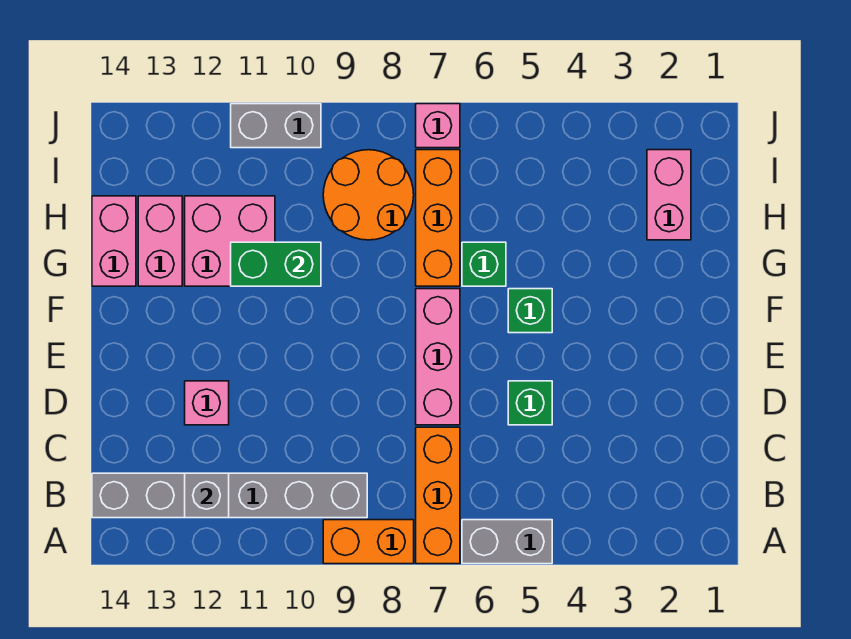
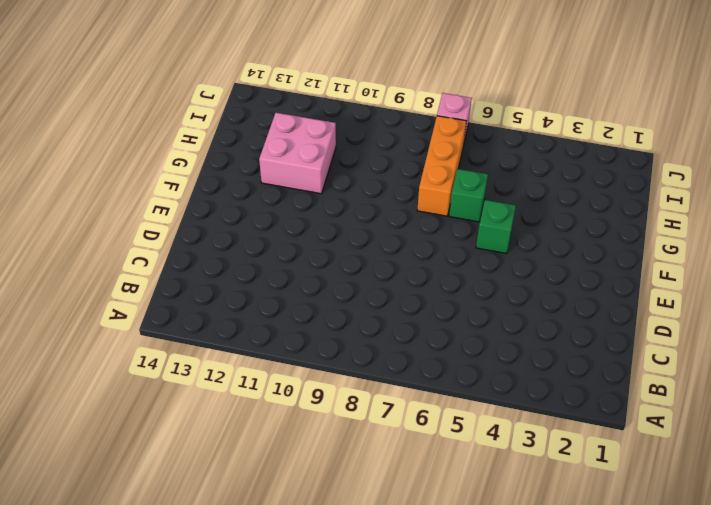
none -> grey brick A5:A6 level 1
none -> orange brick A7:C7 level 1
none -> orange brick A8:A9 level 1

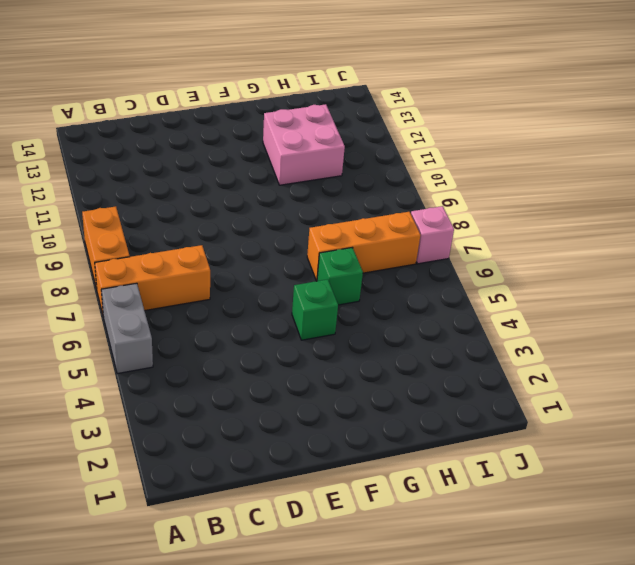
none -> grey brick B9:B14 level 1
none -> green brick D5 level 1
none -> pink brick D7:F7 level 1

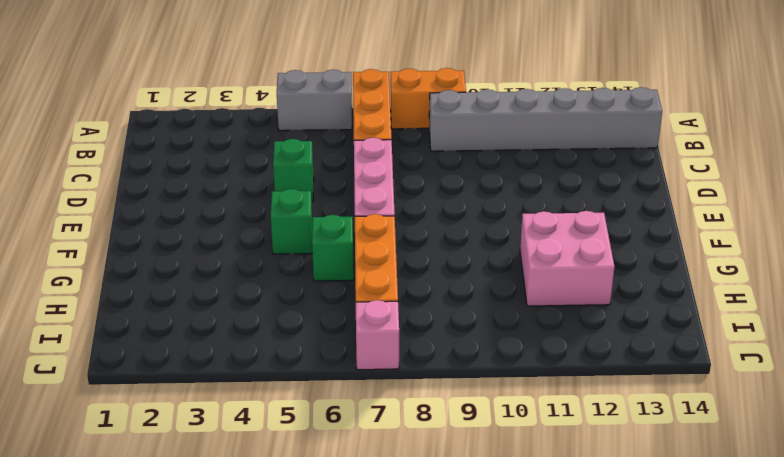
none -> pink brick D12 level 1
none -> pink brick G13:H13 level 1
none -> pink brick G14:H14 level 1

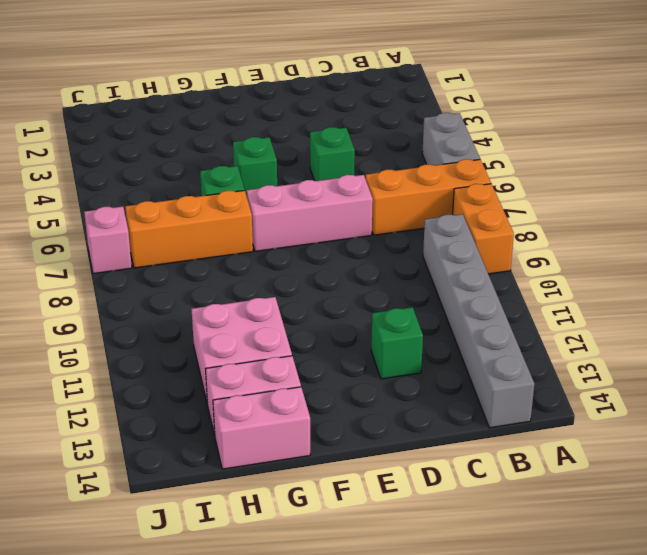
green brick D12 level 1 -> pink brick D12 level 1
none -> pink brick H2:I2 level 1
none -> orange round brick H8:I9 level 1
none -> grey brick J10:J11 level 1

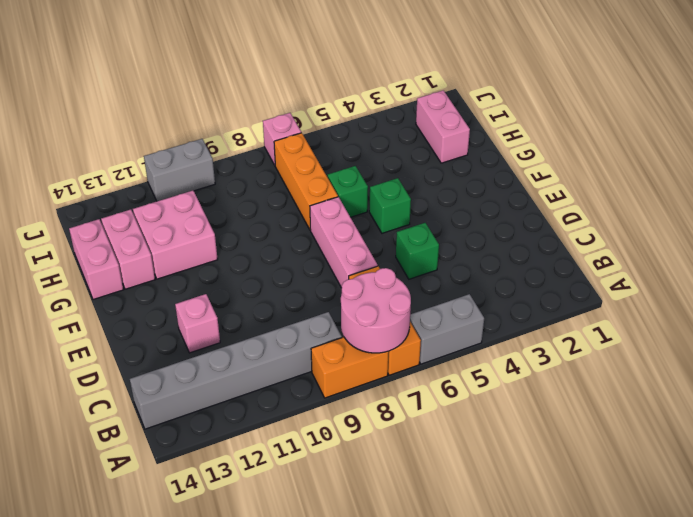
pink round brick A7:B8 level 2 -> none
none -> orange round brick H8:I9 level 1
none -> grey brick B12 level 2
none -> green brick G10:G11 level 2

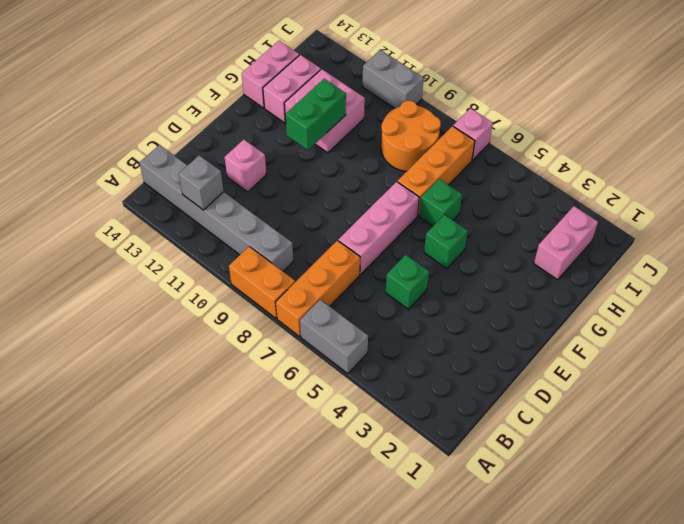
green brick F11:G11 level 2 -> green brick G10:G11 level 2

